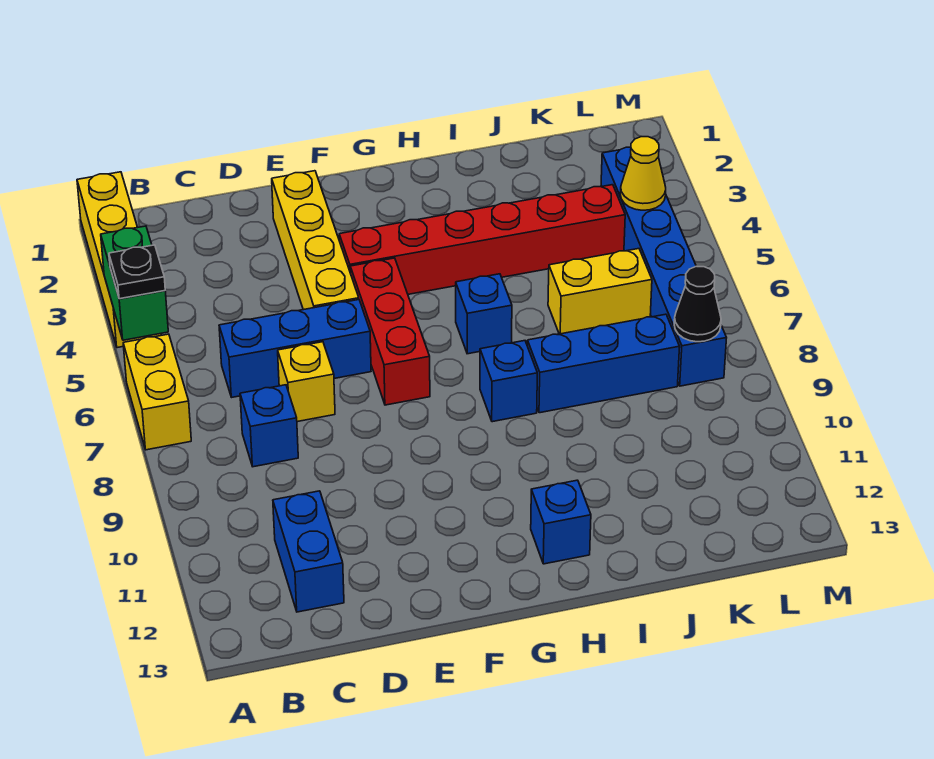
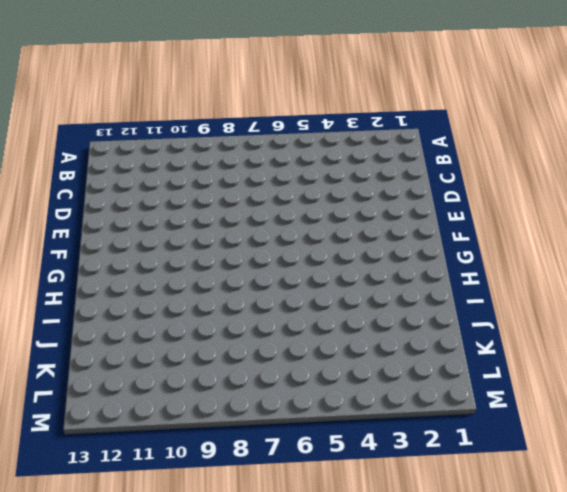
none -> yellow brick A1:A4 level 1
none -> yellow brick A6:A7 level 1
none -> blue brick C6:E6 level 1

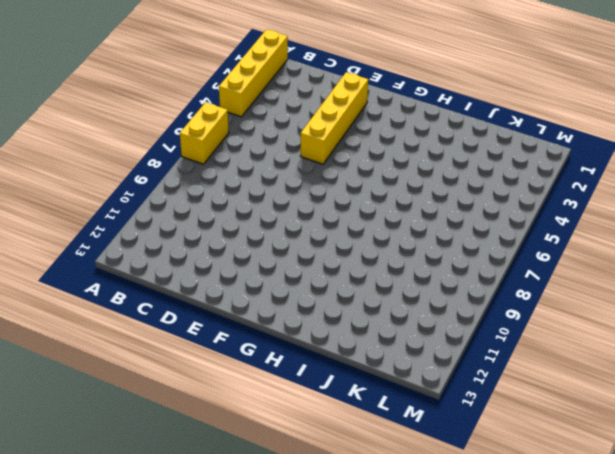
none -> blue brick C6:E6 level 1
none -> blue brick C8 level 1
none -> blue brick C11:C12 level 1

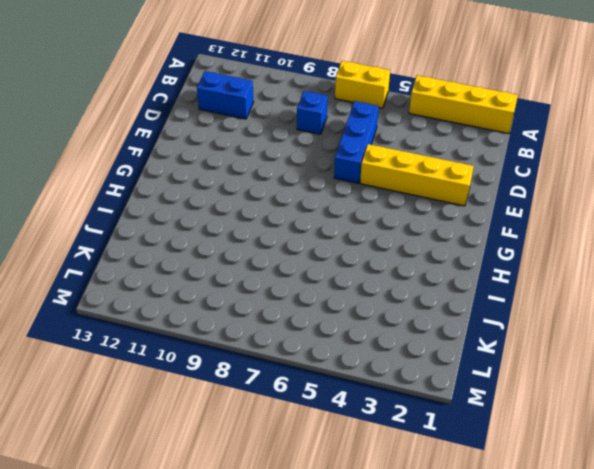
none -> yellow brick D7 level 1
none -> red brick F4:K4 level 1
none -> red brick F5:F7 level 1

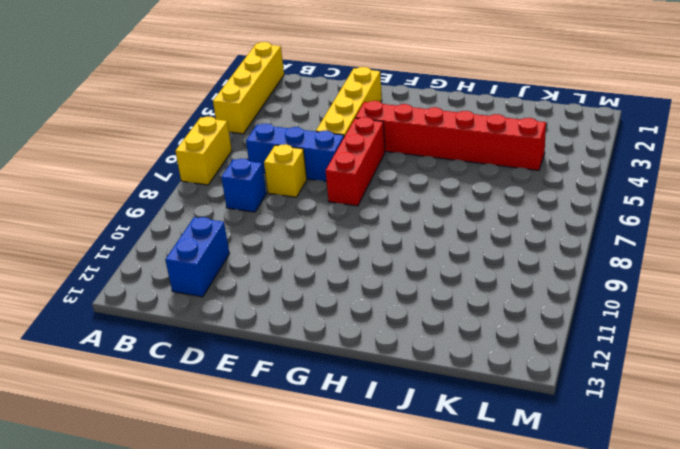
none -> blue brick H6 level 1
none -> blue brick H8 level 1
none -> blue brick H12 level 1

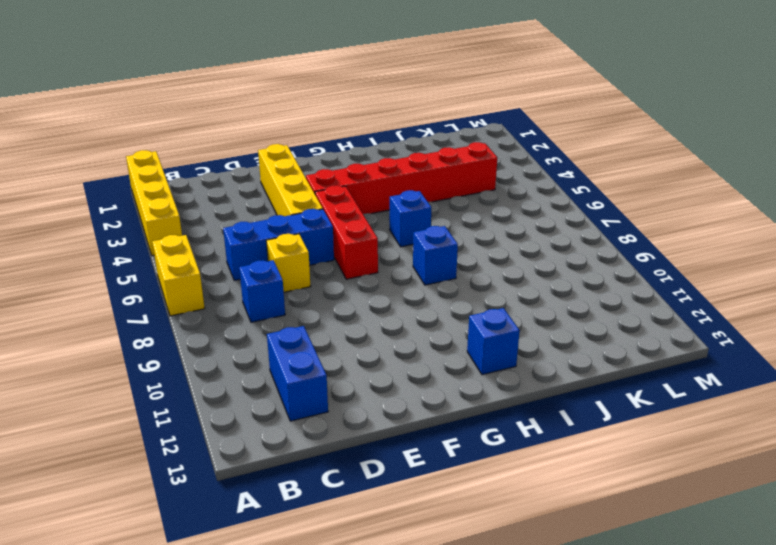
none -> blue brick I8:K8 level 1
none -> yellow brick J6:K6 level 1
none -> blue brick L3:L8 level 1

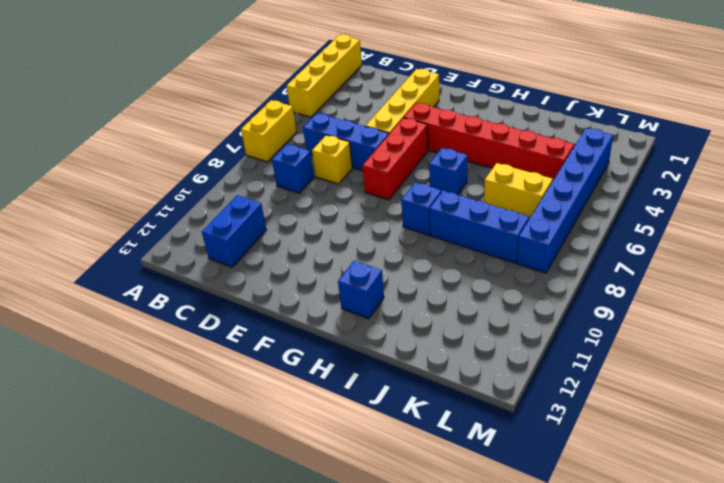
none -> green brick A4:A5 level 2
none -> yellow cone L4 level 2
none -> black cone L8 level 2

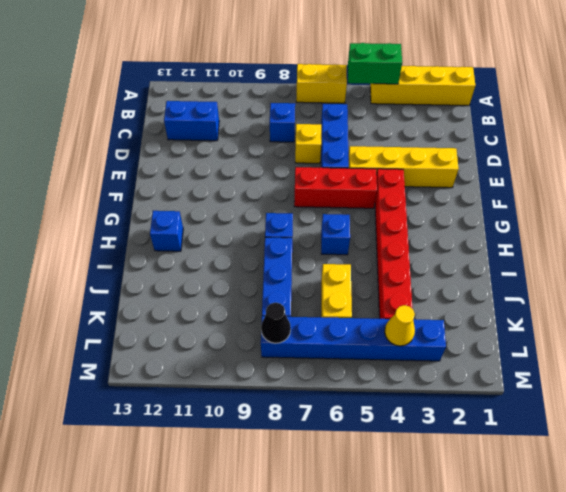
none -> black plate A5 level 3

